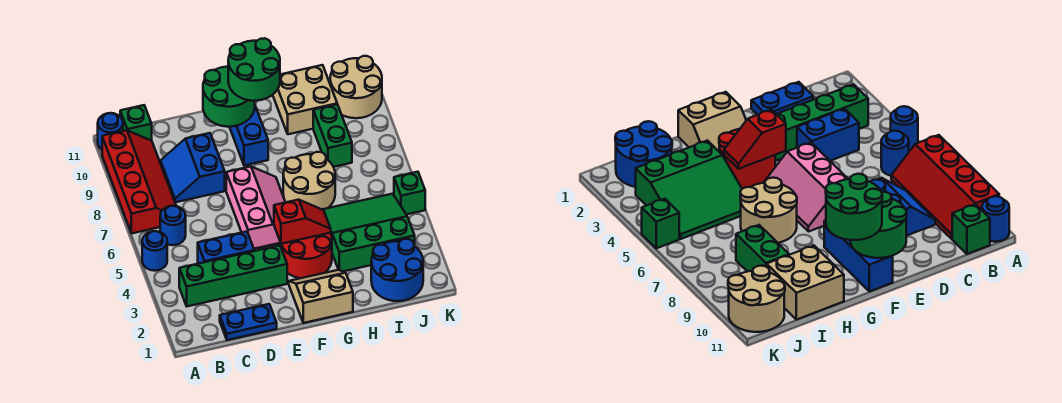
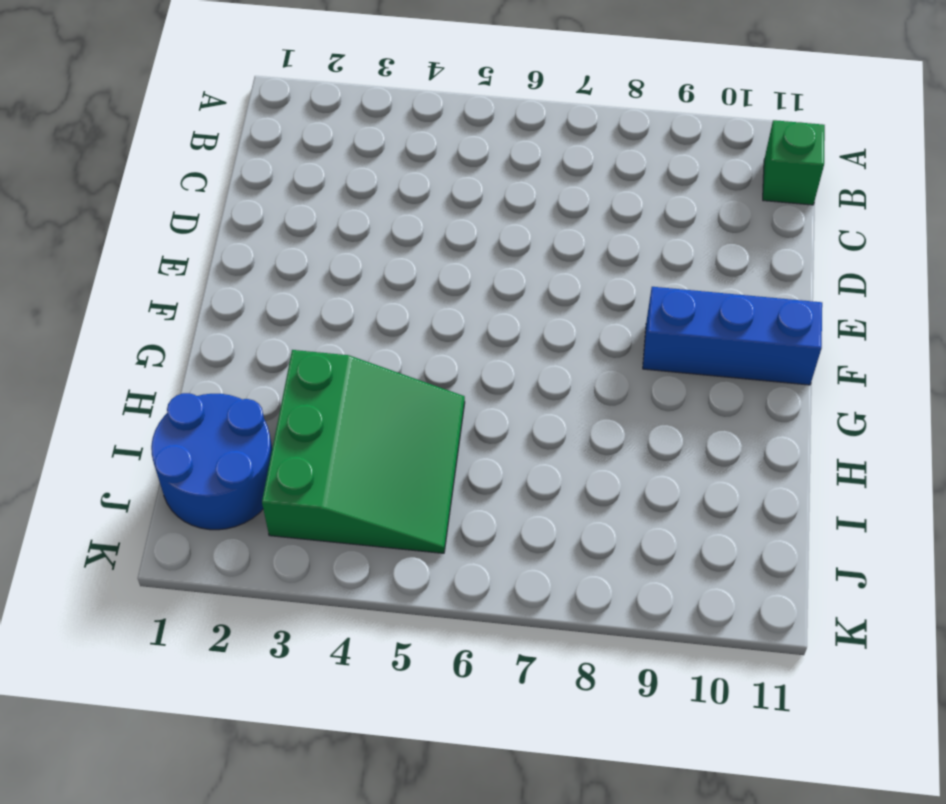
none -> blue round brick A5 level 1
none -> red slope A7:B10 level 1 top A
none -> blue round brick A11 level 1

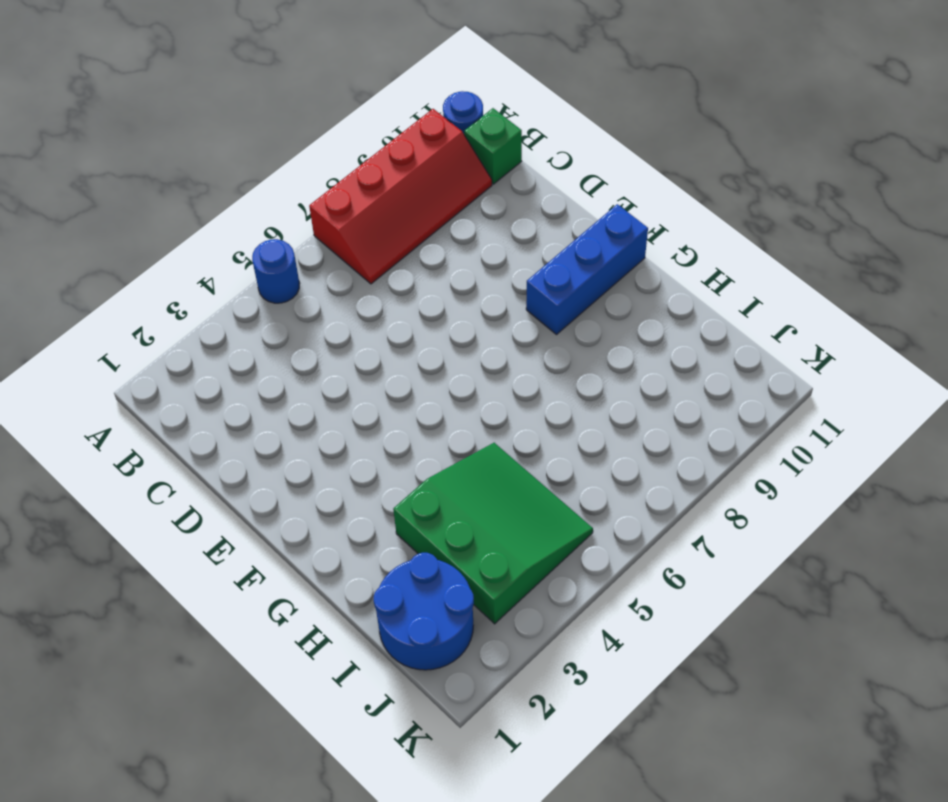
none -> green brick B3:E3 level 1
none -> blue round brick B6 level 1
none -> blue plate C1:D1 level 1

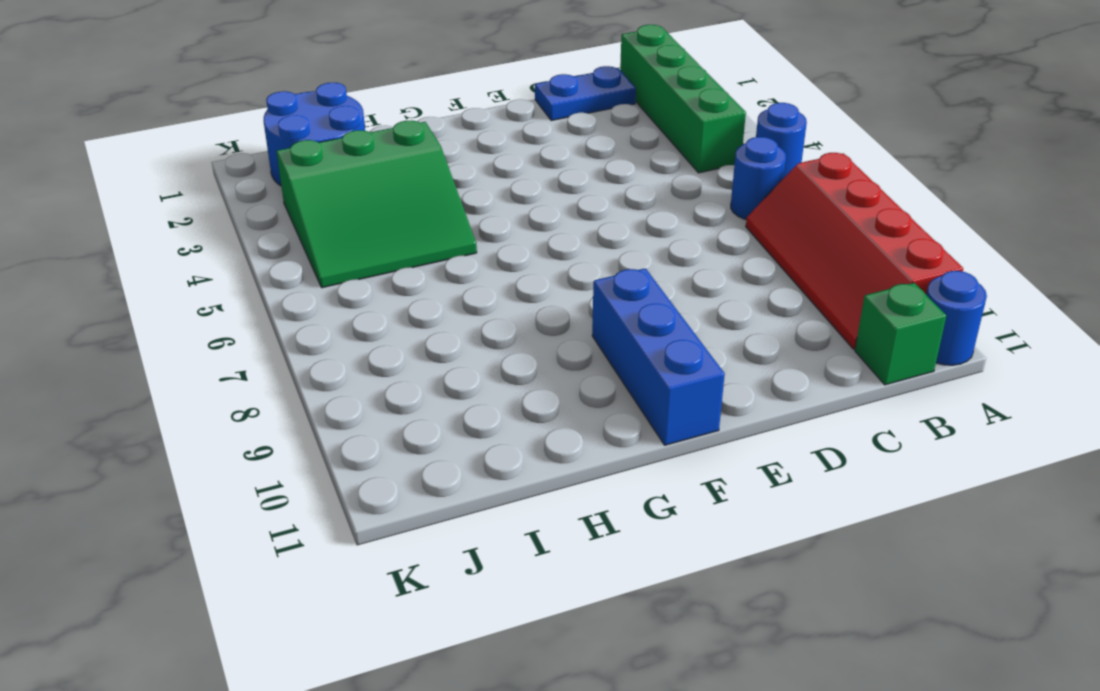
green brick B1:B4 level 1 -> green brick B3:E3 level 1
none -> blue brick C4:D4 level 1
none -> blue slope C8:D9 level 1 top D
none -> pink slope E5:F7 level 1 top E

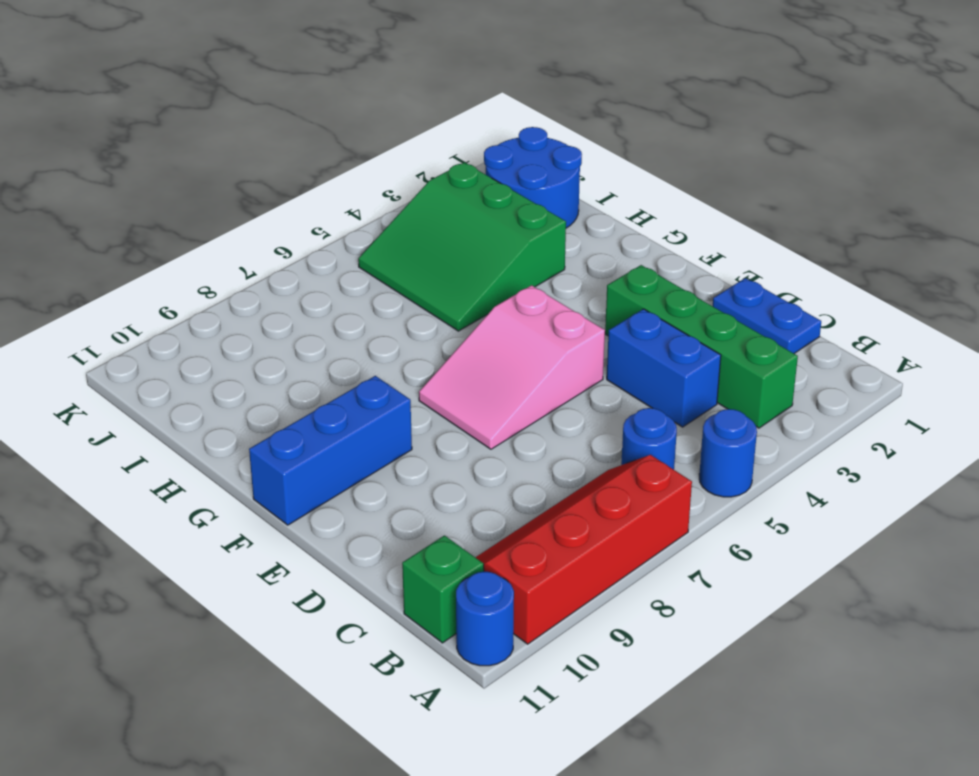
pink slope E5:F7 level 1 top 5 -> pink slope E5:F7 level 1 top E
none -> blue slope C8:D9 level 1 top D
none -> tan slope F1:G2 level 1 top 1
none -> red round brick F3:G4 level 1

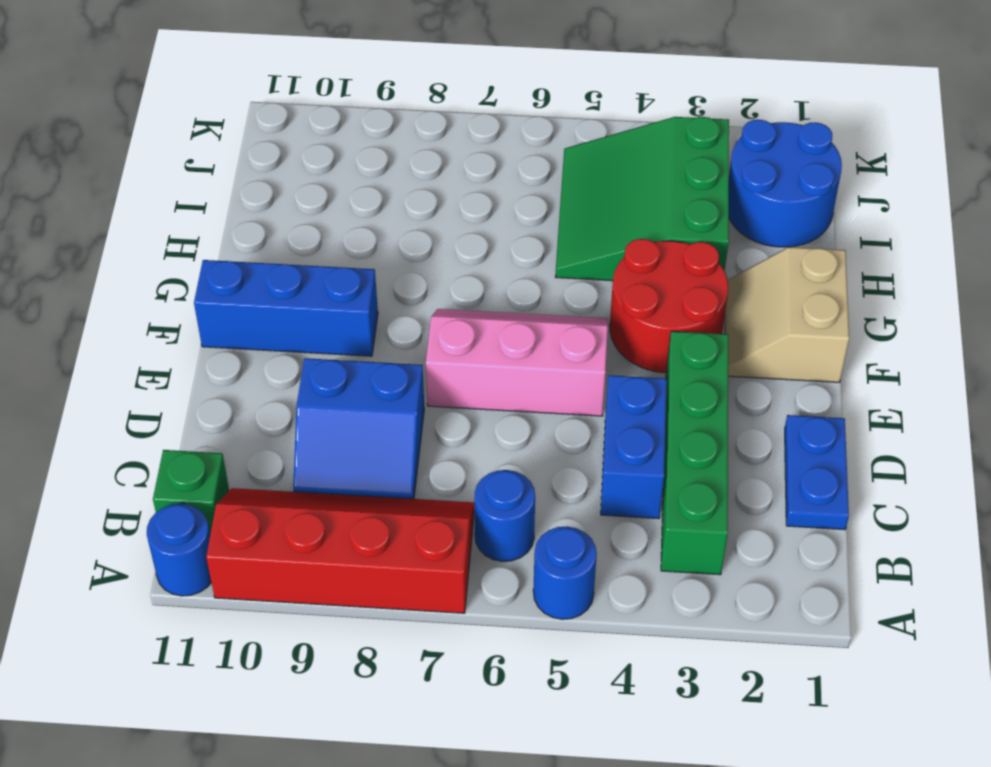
none -> tan round brick G6:H7 level 1
none -> tan brick H10:I11 level 1
none -> green brick I8:I9 level 1

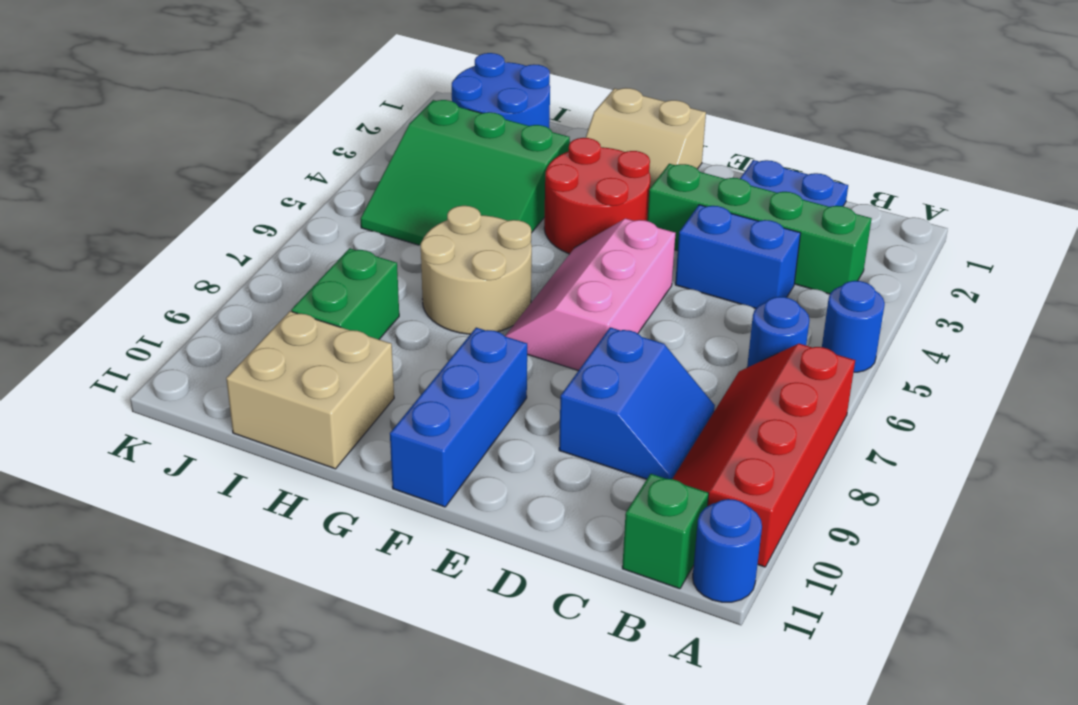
none -> tan round brick J10:K11 level 1
none -> green brick K5 level 1
none -> green round brick E10:F11 level 2

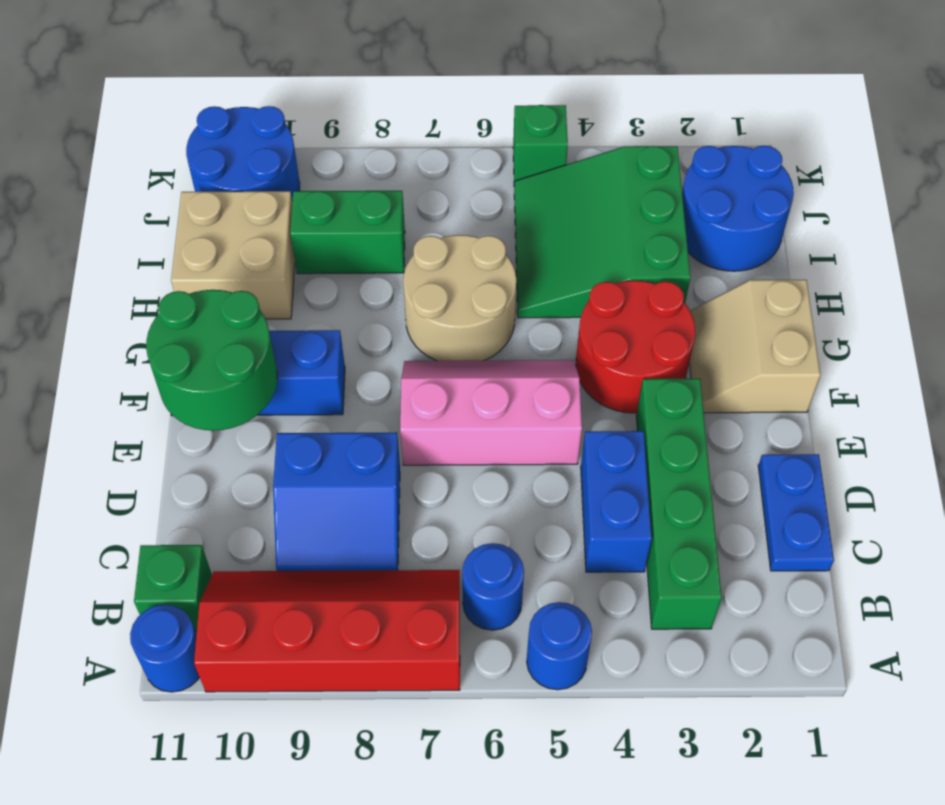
blue round brick J10:K11 level 1 -> tan round brick J10:K11 level 1
none -> red slope F4:G4 level 2 top F
none -> green round brick F10:G11 level 3

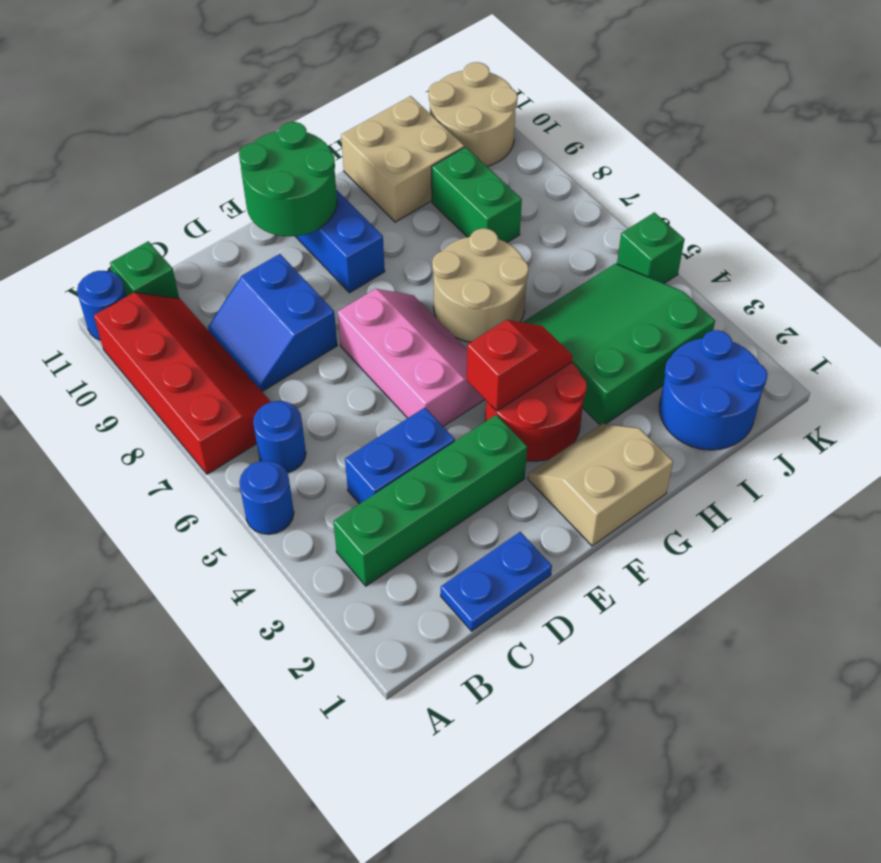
none -> green round brick F10:G11 level 3

